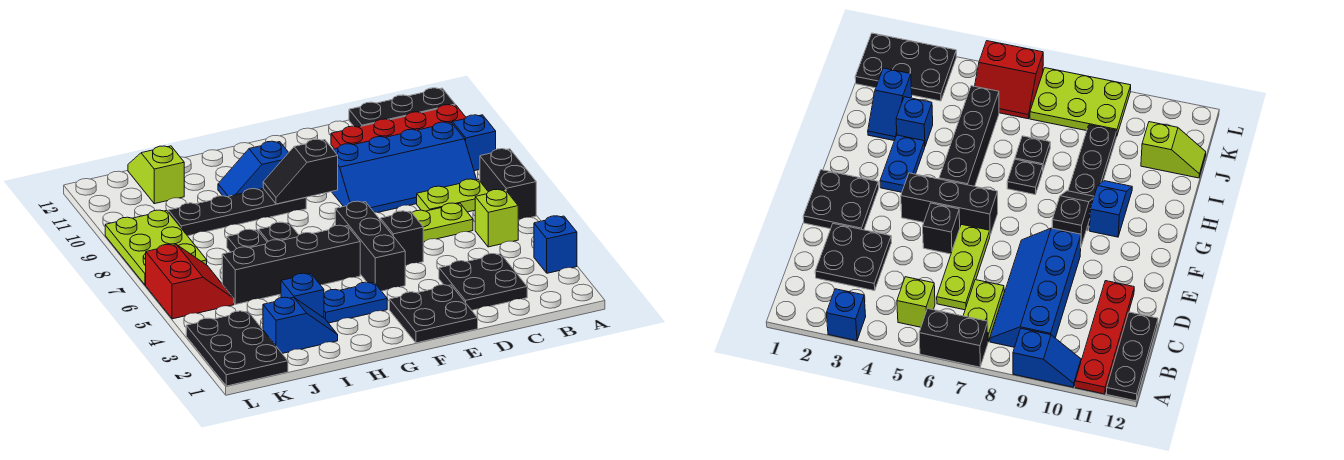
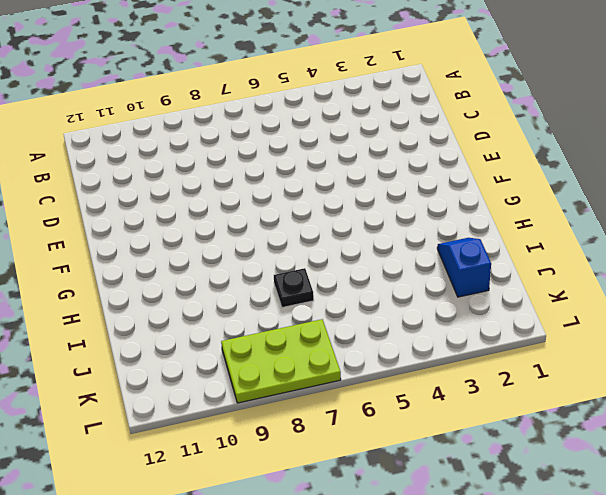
none -> blue brick A3 level 1
none -> black brick A6:A7 level 1
none -> blue slope A9:A10 level 1 top 9

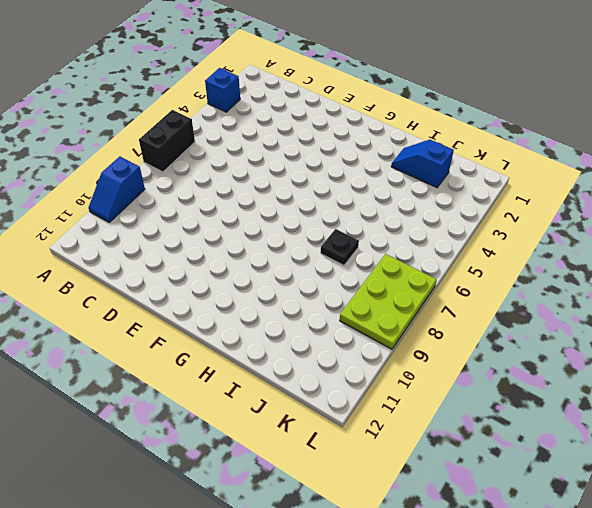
none -> red plate A11:D11 level 1
none -> black plate A12:C12 level 1
none -> lime brick B5 level 1

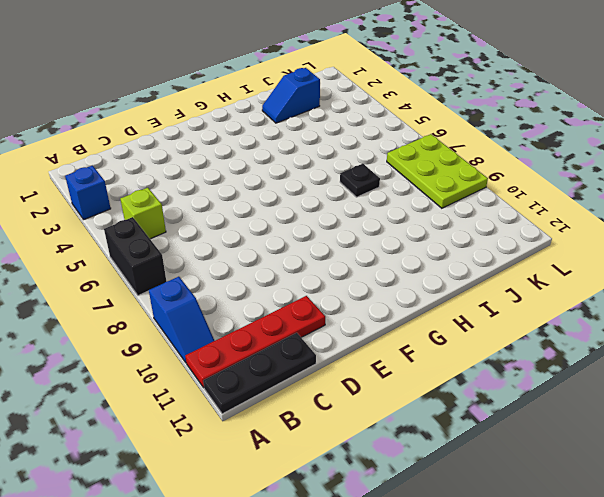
none -> lime plate B7:C7 level 1
none -> blue slope B8:E9 level 1 top 9
none -> black plate C2:D3 level 1

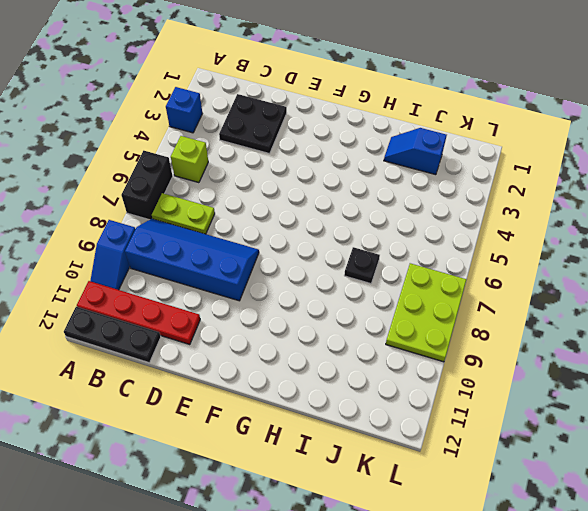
none -> lime plate C6:E6 level 1
none -> black plate E1:F2 level 1
none -> black brick E5 level 1

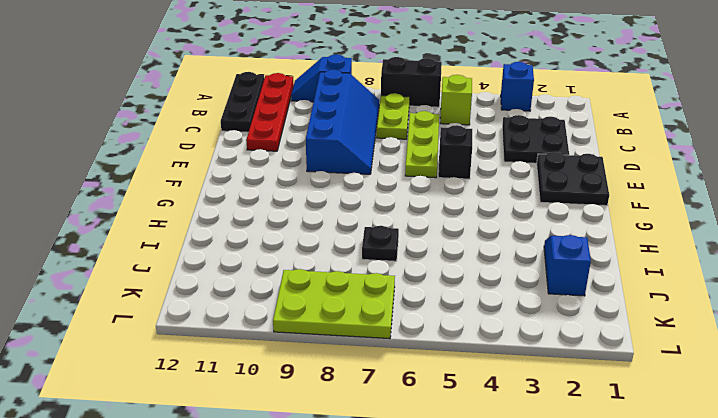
none -> black brick F4:F6 level 1
none -> blue plate G3:H3 level 1
none -> black brick G5:J5 level 1

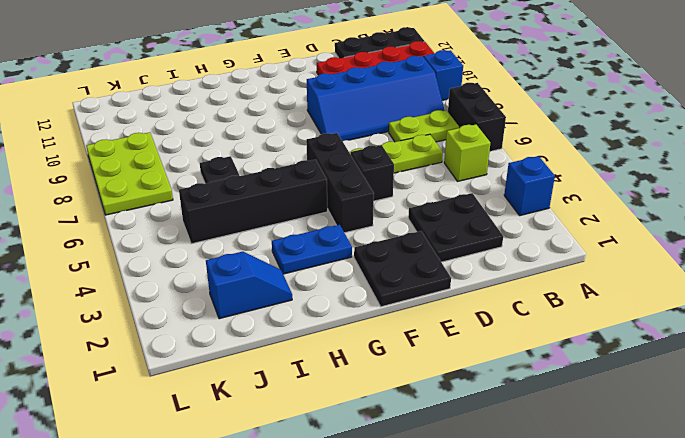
none -> black plate G9:J9 level 1
none -> blue slope G10:H10 level 1 top G
none -> black plate H7 level 1

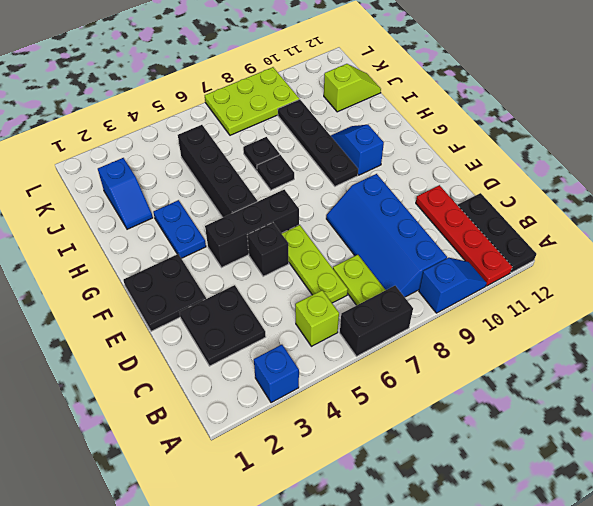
none -> blue brick I3 level 1
none -> black plate K1:L3 level 1
none -> red slope K5:L6 level 1 top L

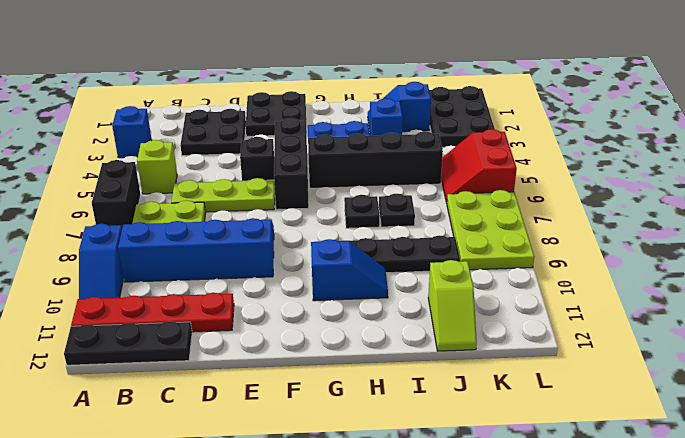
none -> black slope F9:G9 level 2 top F

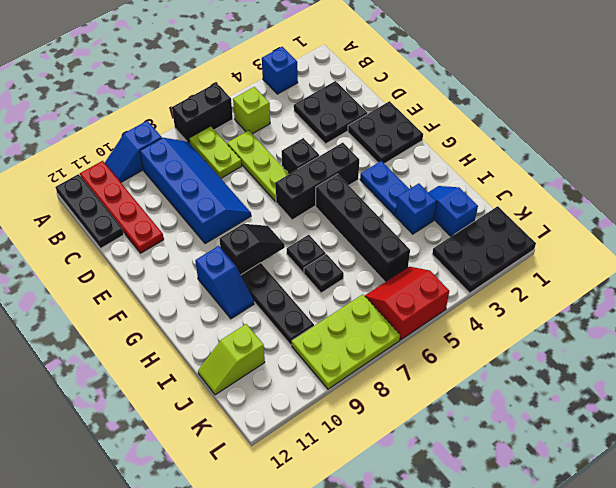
black slope G8:G9 level 2 top 9 -> black slope F9:G9 level 2 top F

